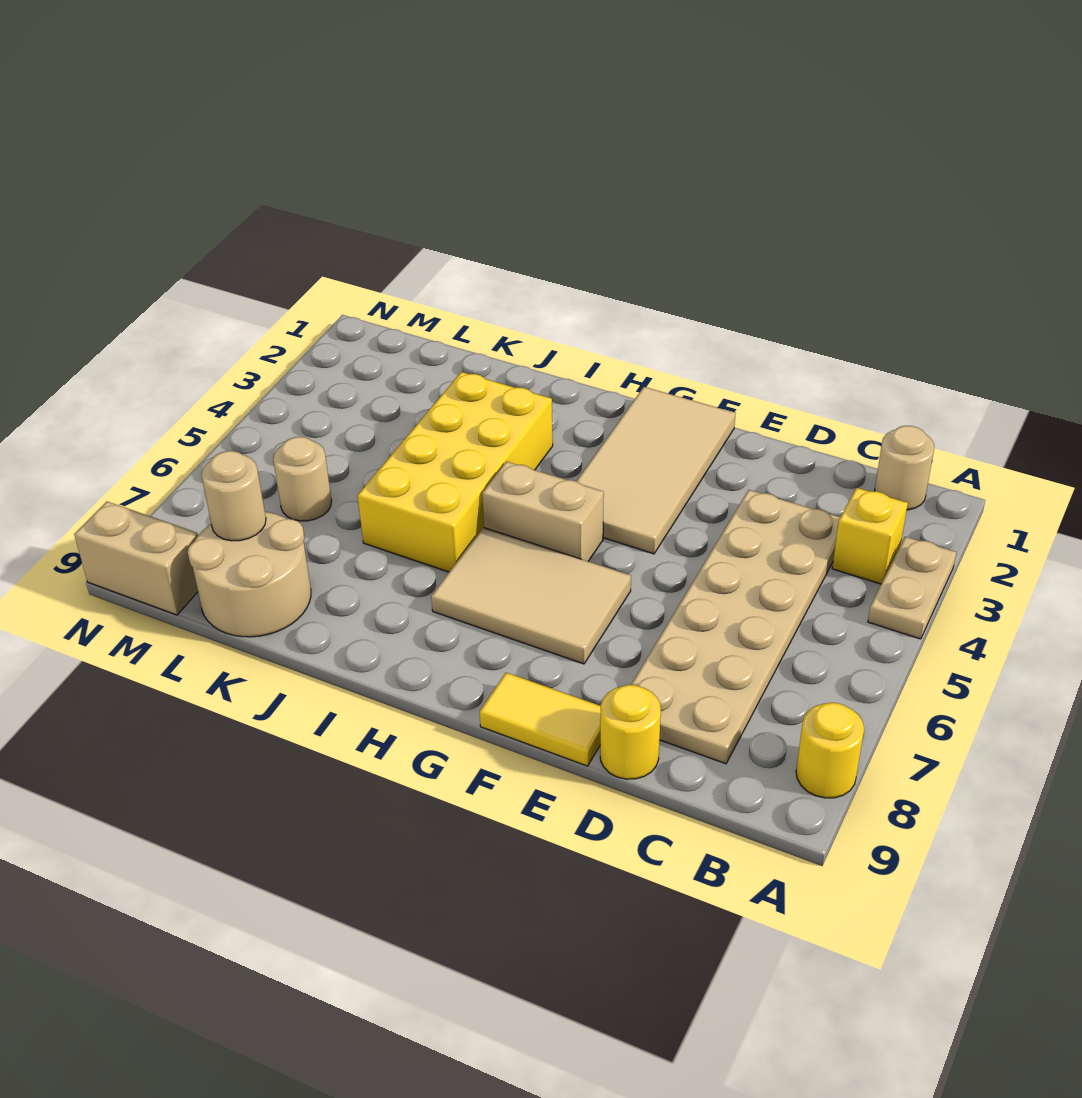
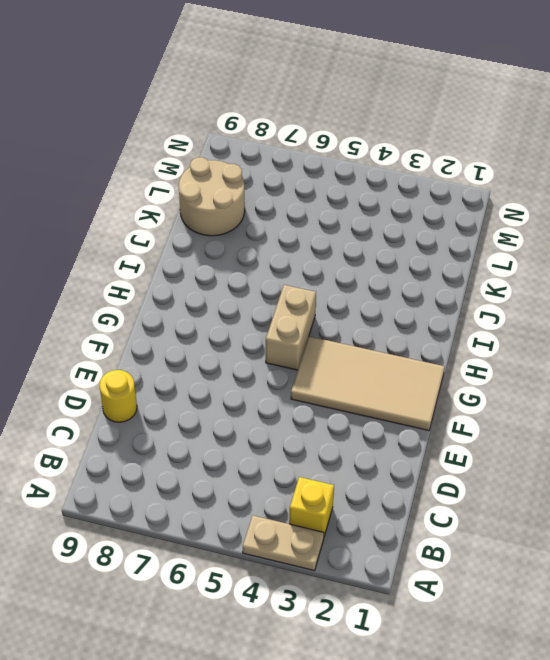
none -> yellow round brick A8 level 1
none -> tan round brick B1 level 1
none -> tan plate C3:D8 level 1

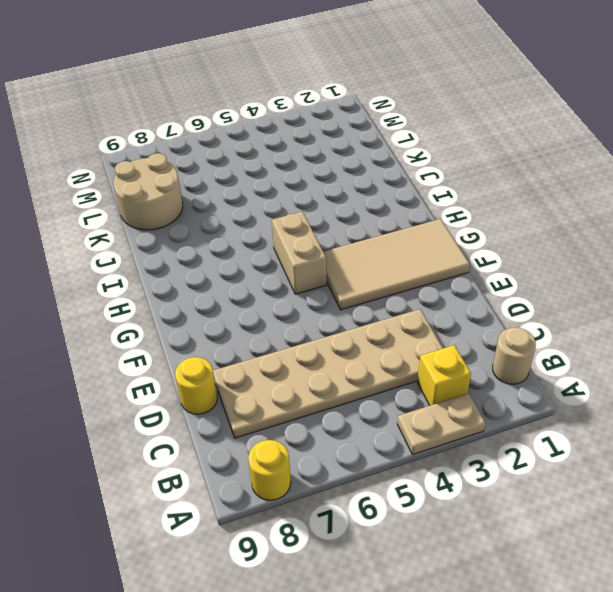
none -> yellow tile E9:F9 level 1
none -> tan tile F6:H7 level 1
none -> yellow brick I3:J6 level 1

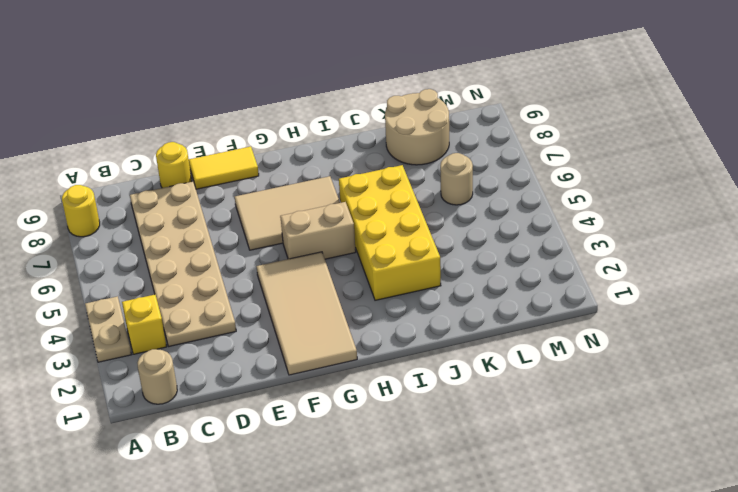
none -> tan brick M9:N9 level 1
none -> tan round brick L8 level 2

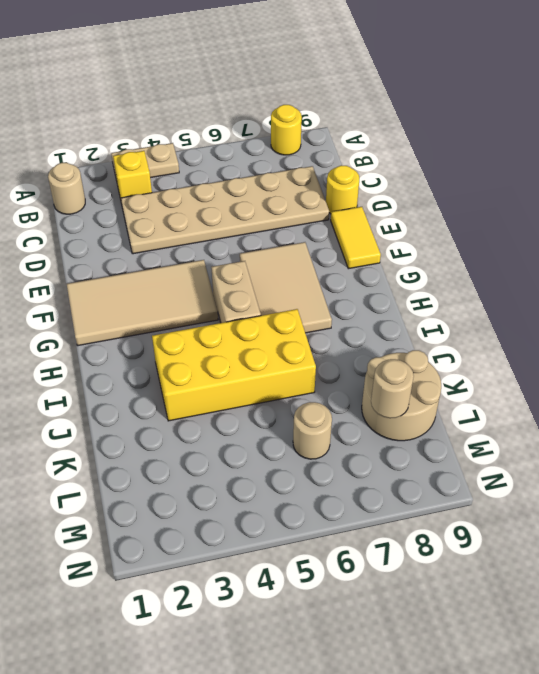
none -> tan brick M9:N9 level 1

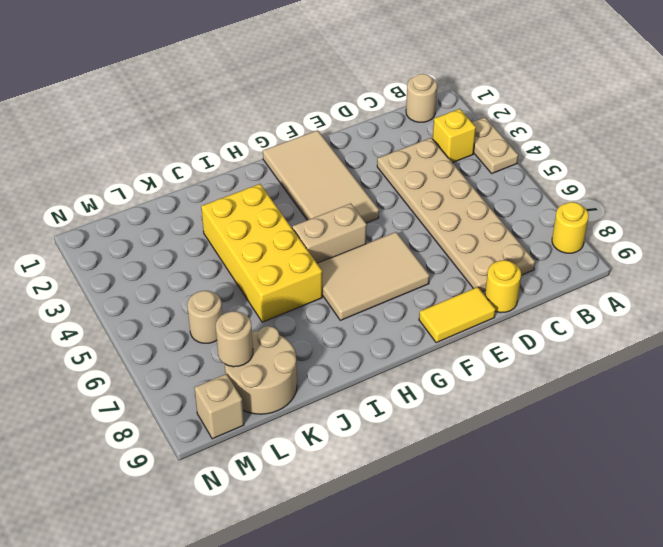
tan brick M9 level 1 -> tan brick M9:N9 level 1

